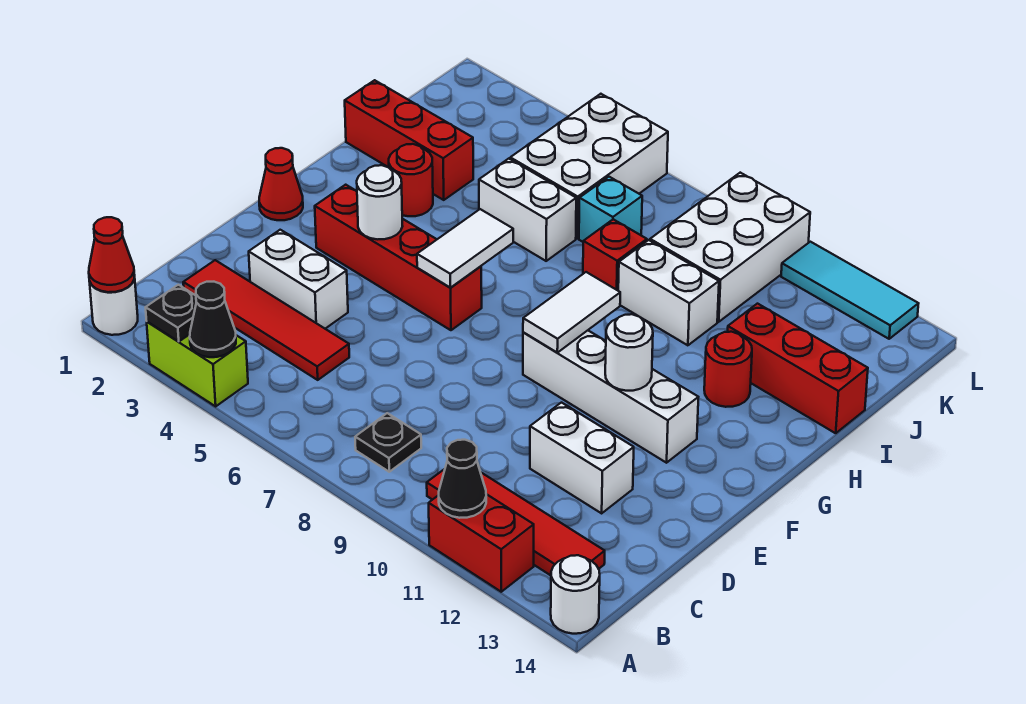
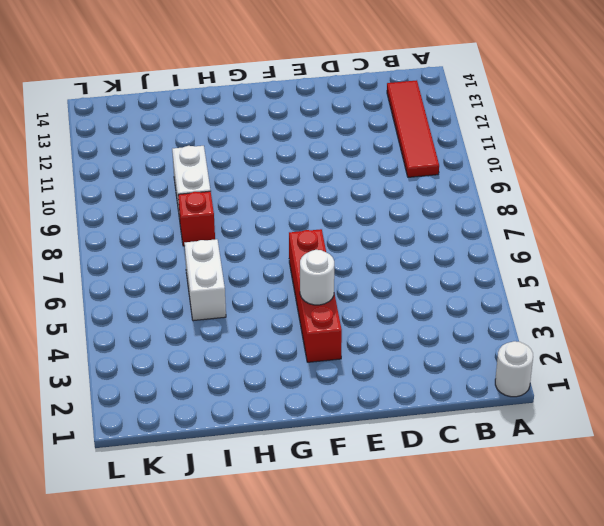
none -> lime brick A3:A4 level 1
none -> red brick A11:A12 level 1
none -> white round brick A14 level 1
none -> black plate B8 level 1

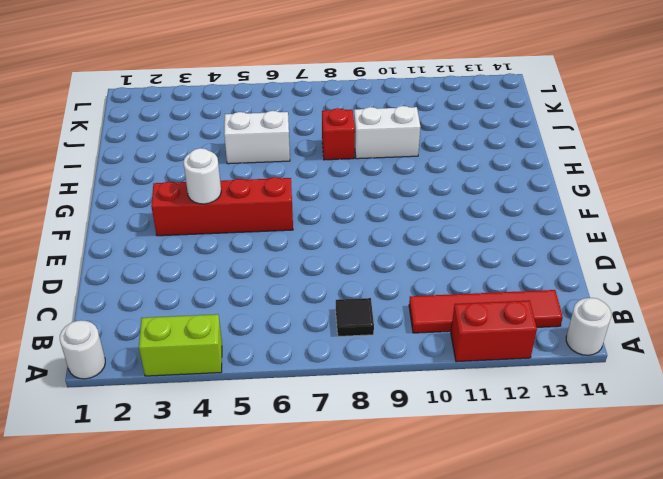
black tile B8 level 1 -> black plate B8 level 1
none -> red tile C2:C5 level 1
none -> white brick D3:D4 level 1
none -> white brick D11:D12 level 1
none -> red cone F1 level 1

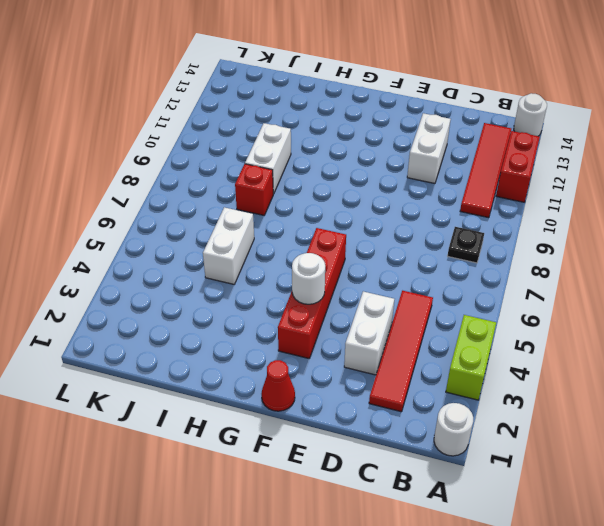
none -> white brick F9:F12 level 1
none -> red round brick H3 level 1
none -> red round brick H12 level 1
none -> red brick I1:I3 level 1

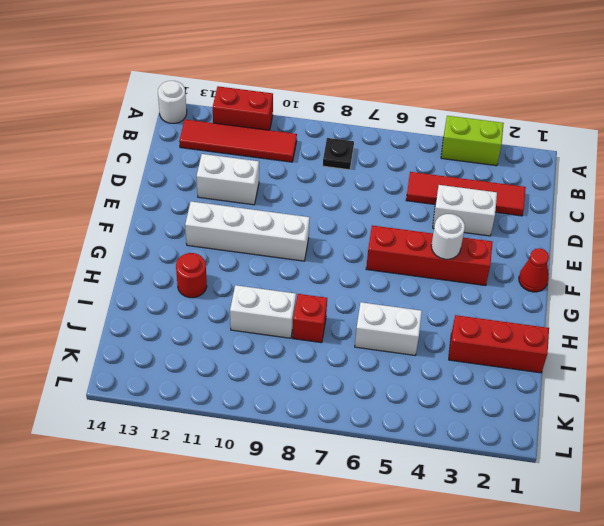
none -> white round brick A1 level 1
none -> red round brick H3 level 1
none -> red brick I12:I14 level 1
none -> white brick J5:L6 level 1

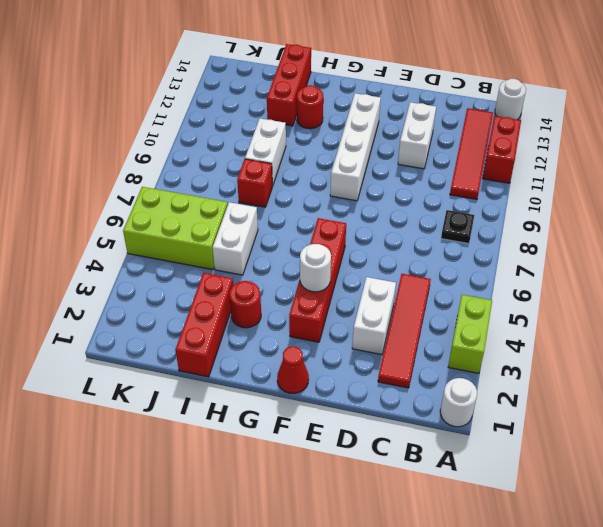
lime brick J5:L6 level 1 -> white brick J5:L6 level 1
none -> cyan brick J7 level 1
none -> white brick J9:L10 level 1
none -> cyan tile L11:L13 level 1
none -> red cone A1 level 2

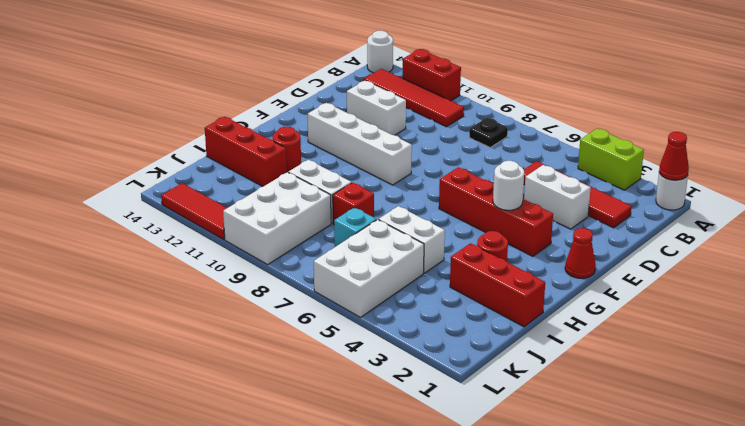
red tile L11:L13 level 1 -> cyan tile L11:L13 level 1
none -> black plate A3 level 2
none -> black cone A4 level 2
none -> black cone A11 level 2
none -> white tile F6:G6 level 2

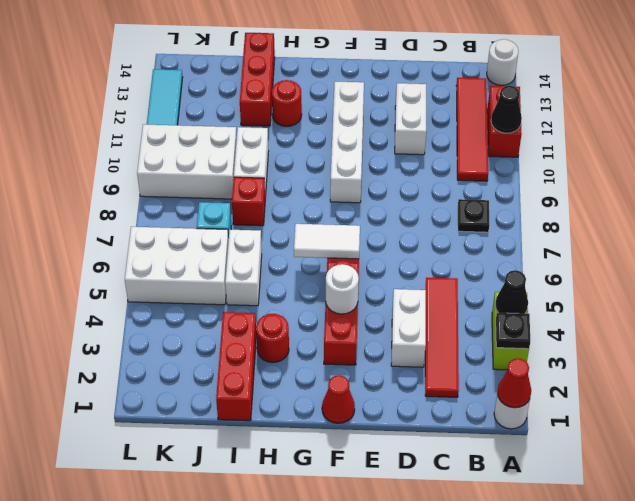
none -> white tile F9:G9 level 2
none -> white round brick F11 level 2

